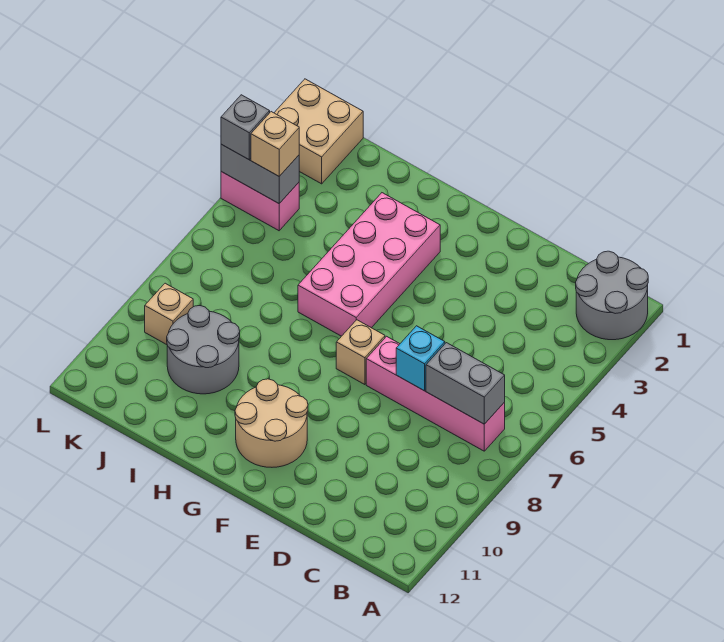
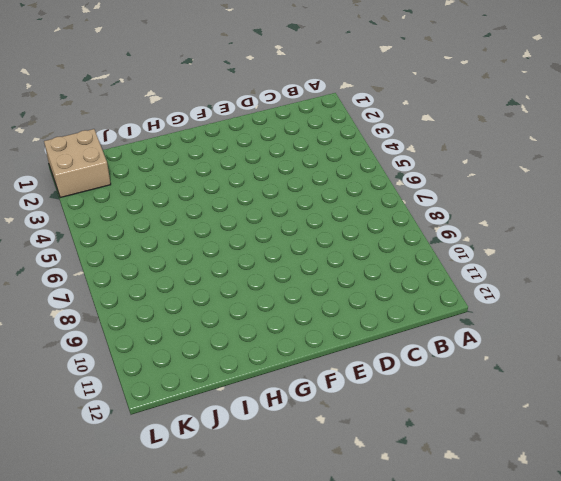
none -> grey round brick A1:B2 level 1
none -> pink brick B7:E7 level 1
none -> tan brick F7 level 1

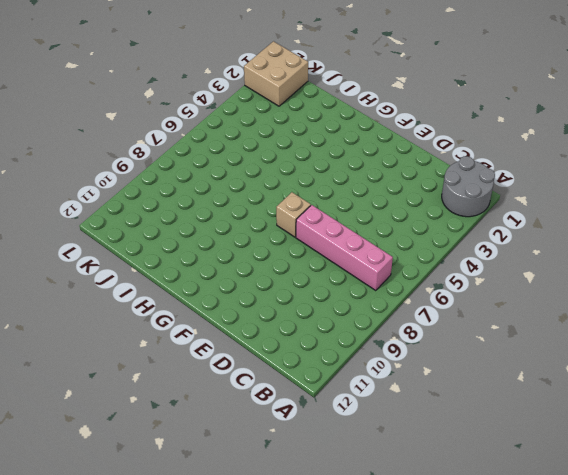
none -> tan round brick F10:G11 level 1
none -> pink brick G3:H6 level 1
none -> grey round brick I9:J10 level 1

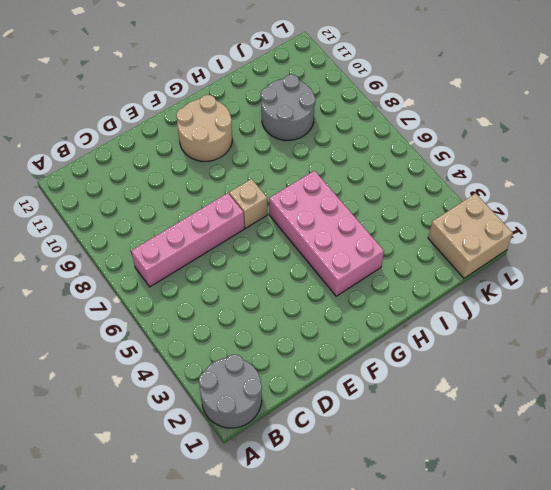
none -> pink brick K4:L4 level 1
none -> tan brick K9 level 1
none -> grey brick B7:C7 level 2

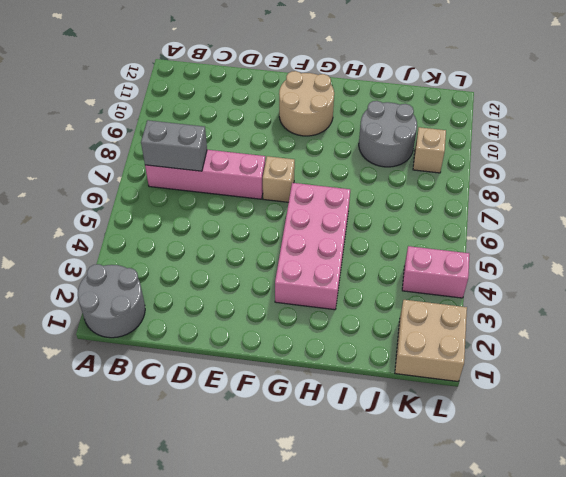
none -> cyan brick D7 level 2
none -> grey brick K4:L4 level 2
none -> tan brick K4 level 3

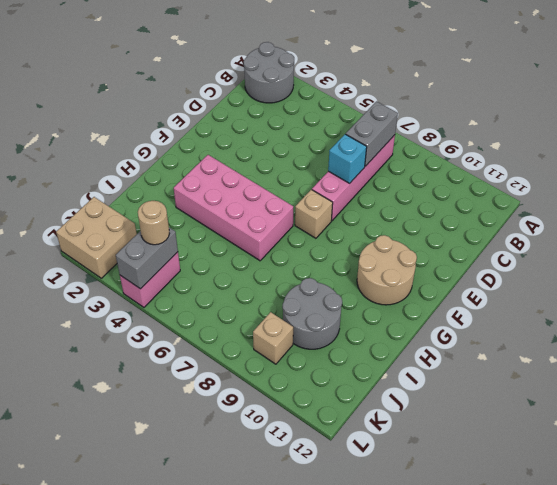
tan round brick K4 level 3 -> tan brick K4 level 3
none -> grey brick L4 level 3

